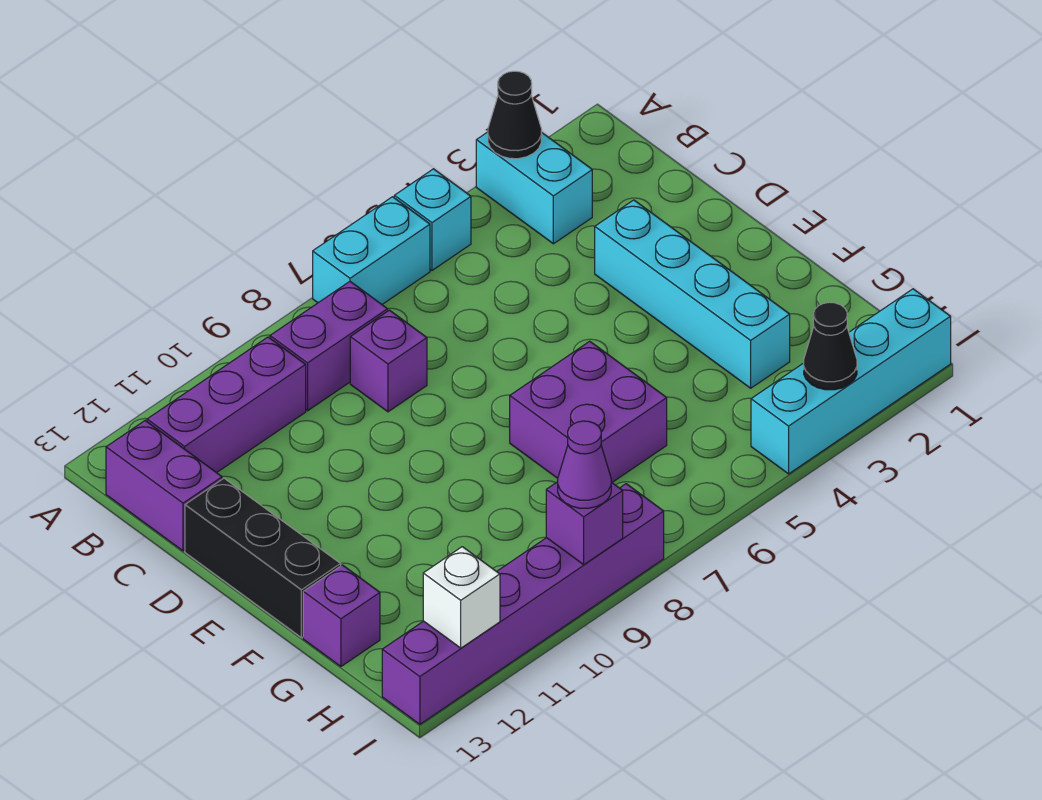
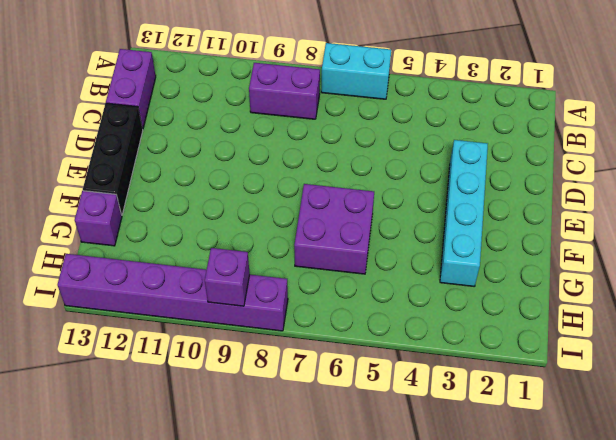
none -> cyan brick A3:B3 level 1
none -> cyan brick A5 level 1
none -> purple brick B10:B12 level 1

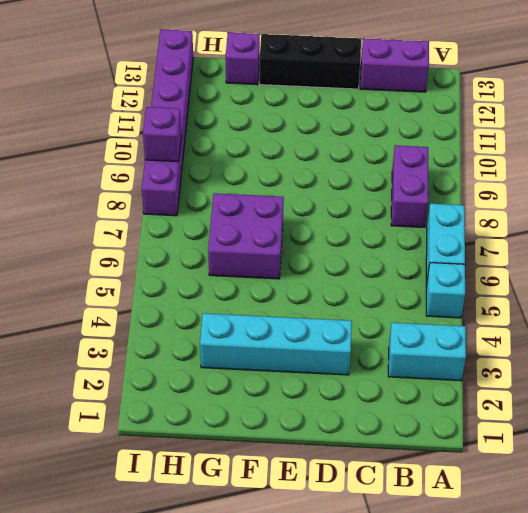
none -> purple brick B10:B12 level 1
none -> purple brick C8 level 1
none -> cyan brick I1:I4 level 1

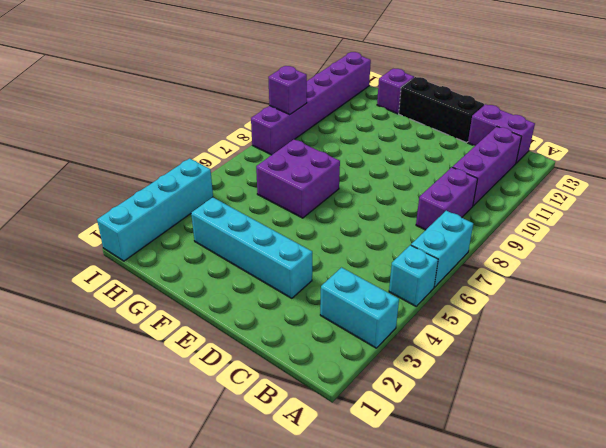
none -> purple brick C8 level 1
none -> black cone A3 level 2
none -> black cone I3 level 2

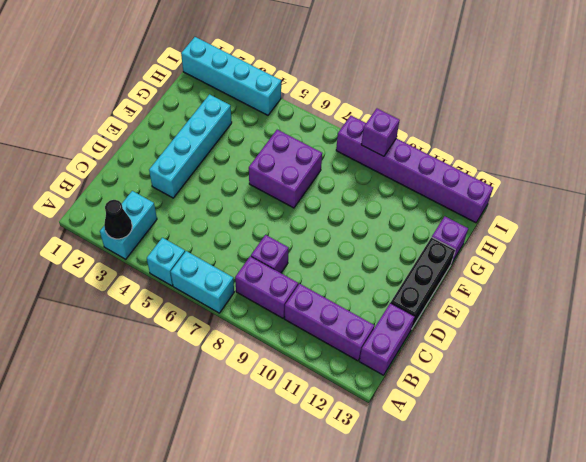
none -> black cone I3 level 2
none -> white brick I12 level 2
none -> purple cone I9 level 3

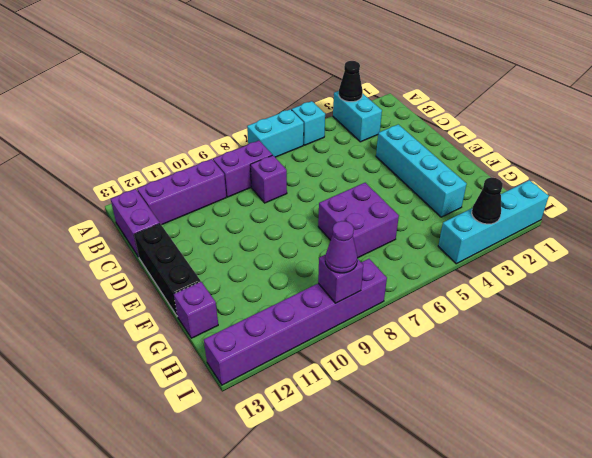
none -> white brick I12 level 2

